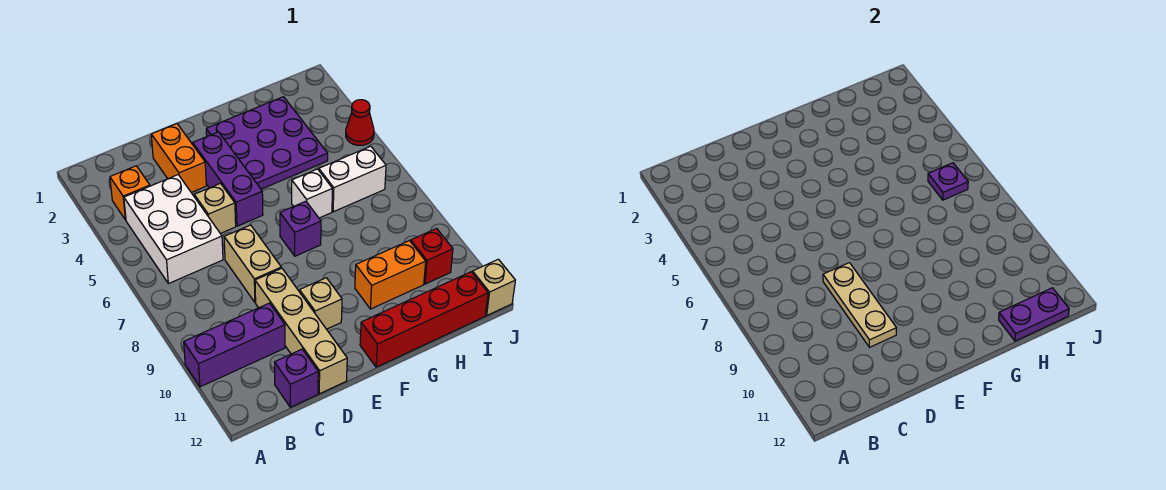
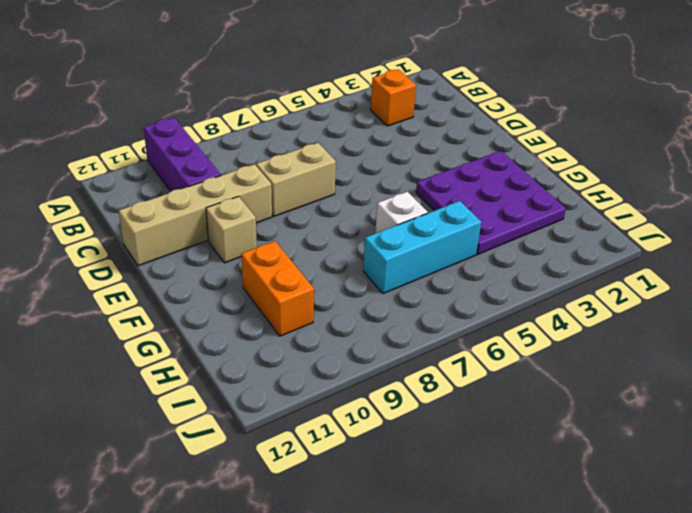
cyan brick H5:H7 level 1 -> white brick H6:I6 level 1
none -> white brick B4:C6 level 1
none -> purple brick C12 level 1
none -> orange brick D2:D3 level 1

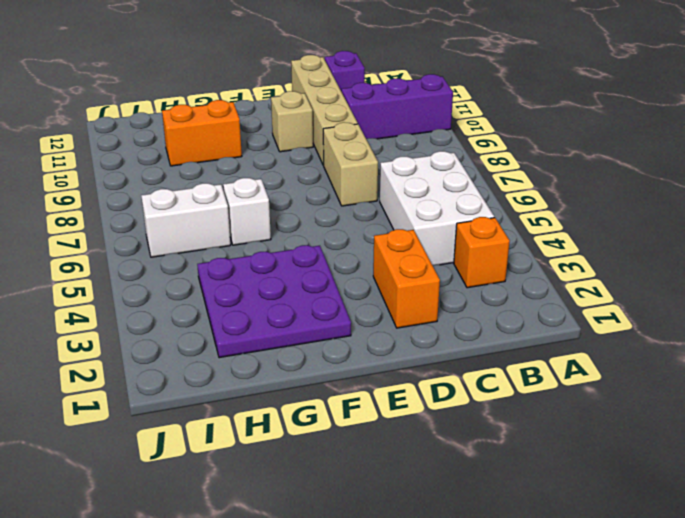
none -> tan brick D5 level 1
none -> purple brick E3:E5 level 1
none -> purple brick F7 level 1

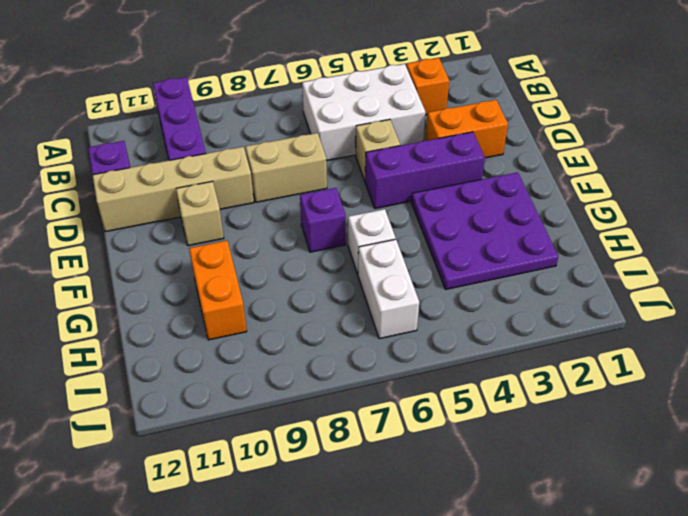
none -> red brick F12:I12 level 1
none -> red brick I10 level 1
none -> red cone J4 level 1

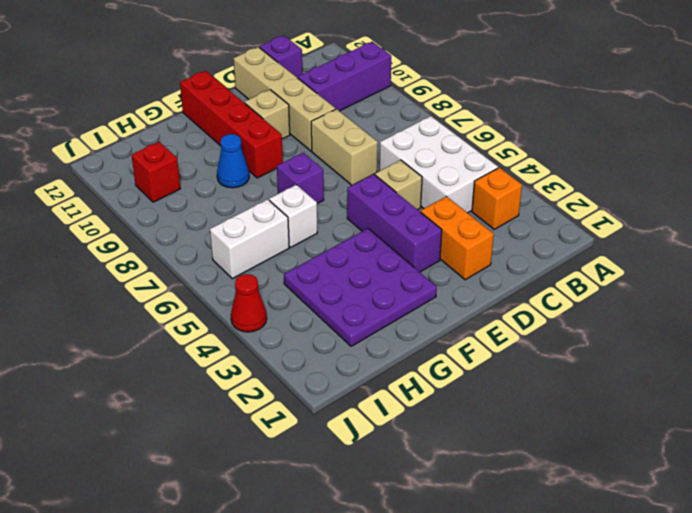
red brick F9:F12 level 1 -> red brick F12:I12 level 1
blue cone G9 level 1 -> none
none -> orange brick G10:H10 level 1
none -> tan brick J12 level 1
none -> tan plate D8:D10 level 2

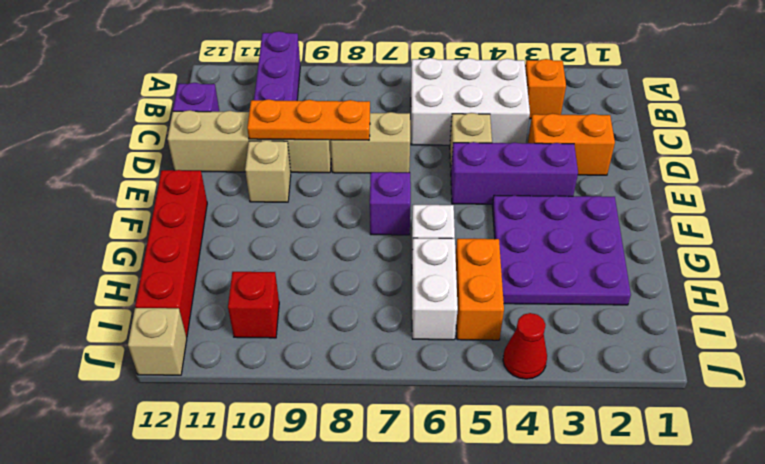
orange plate D8:D10 level 2 -> tan plate D8:D10 level 2
orange brick H5:I5 level 1 -> orange brick G10:H10 level 1
none -> purple plate H12:I12 level 2
none -> purple plate I6 level 2

